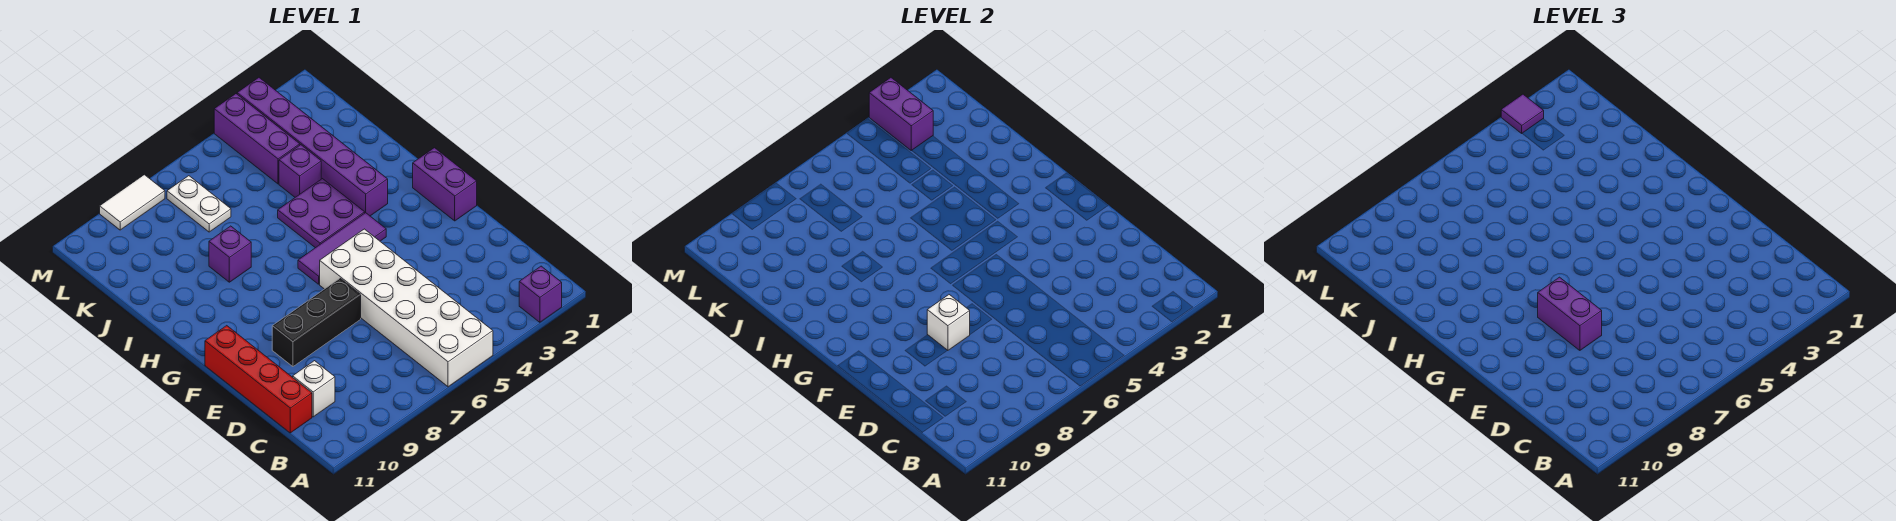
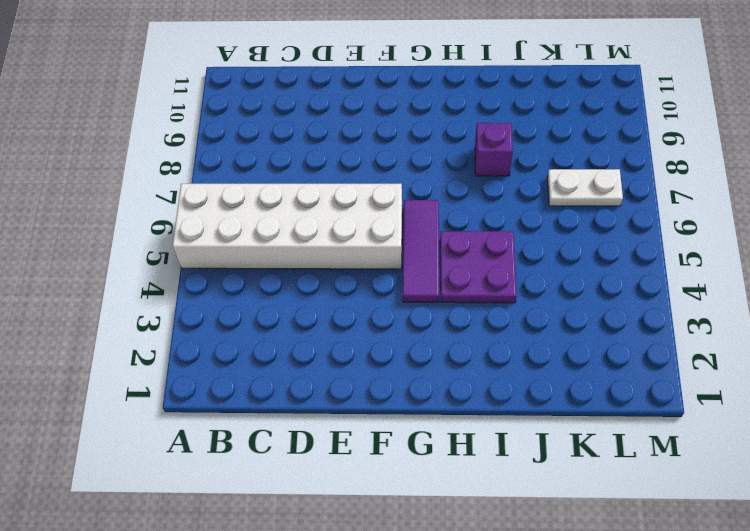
none -> purple brick A2 level 1
none -> white brick C10 level 1
none -> red brick C11:F11 level 1

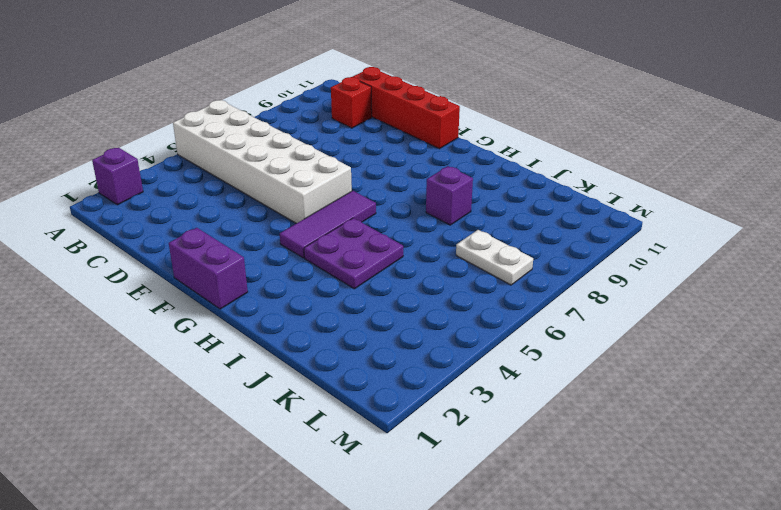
red brick C10 level 1 -> white brick C10 level 1
none -> black brick E7:E9 level 1
none -> purple brick H3:M3 level 1
none -> purple brick J4 level 1

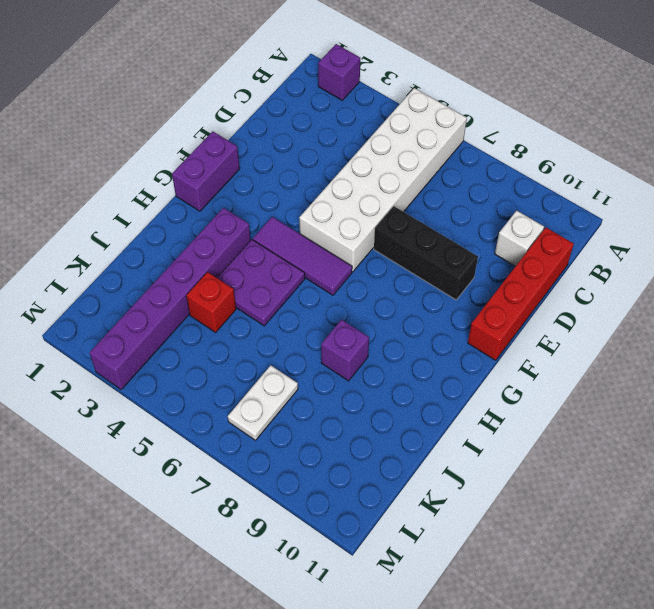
red brick J4 level 1 -> purple brick J4 level 1
none -> purple brick K4:M4 level 1
none -> white tile M8:M9 level 1
none -> white brick E8 level 2

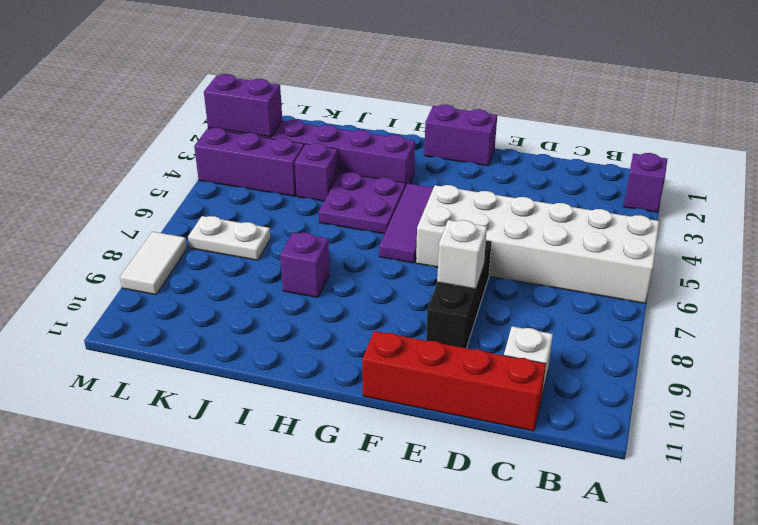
none -> purple brick E8:F8 level 3
none -> purple tile M3 level 3

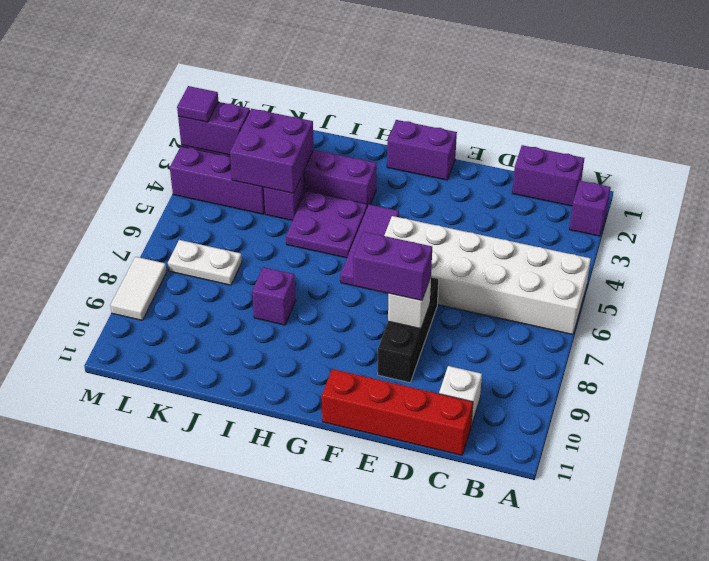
purple brick B1:C1 level 1 -> none
purple brick J3:K4 level 2 -> none

